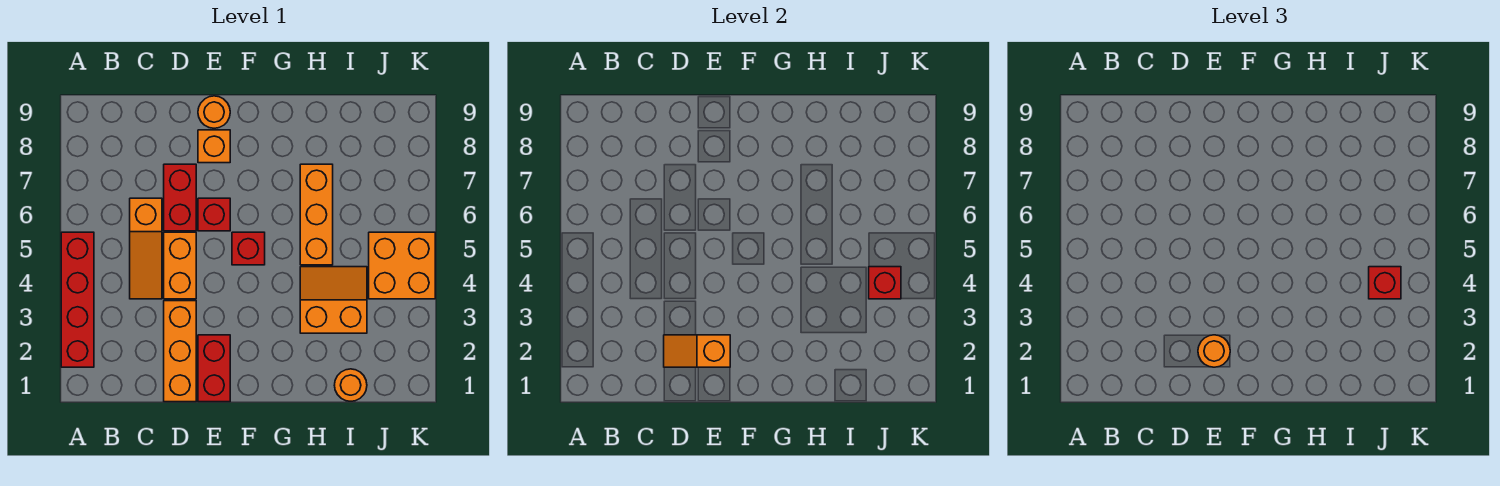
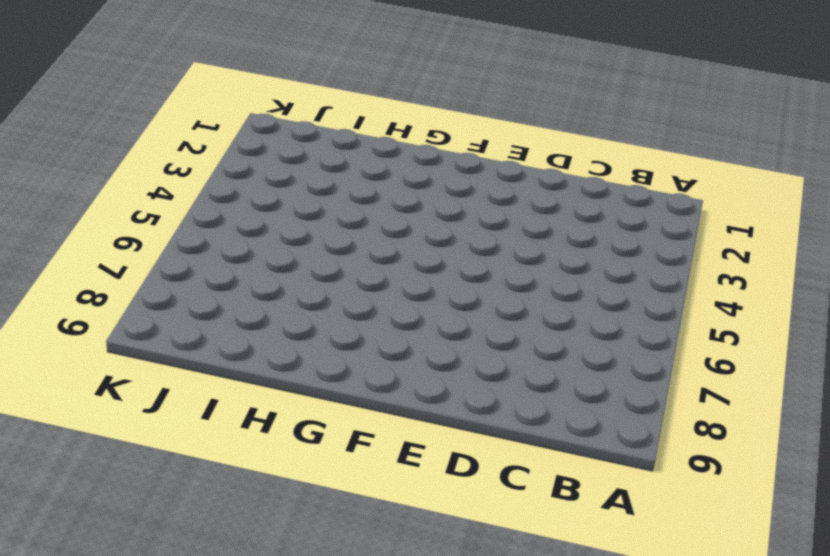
none -> red brick A2:A5 level 1
none -> orange slope C4:C6 level 1 top 6
none -> orange brick D1:D3 level 1

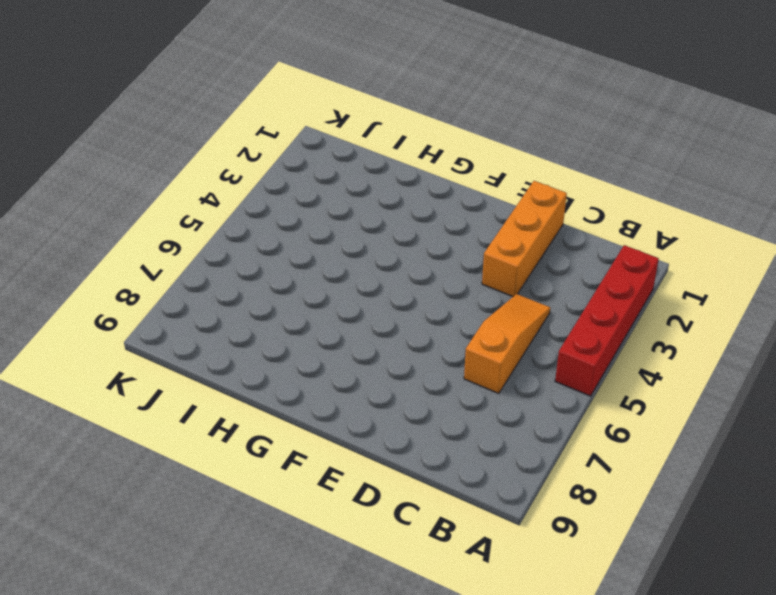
none -> orange brick D4:D5 level 1
none -> red brick D6:D7 level 1
none -> red brick E1:E2 level 1

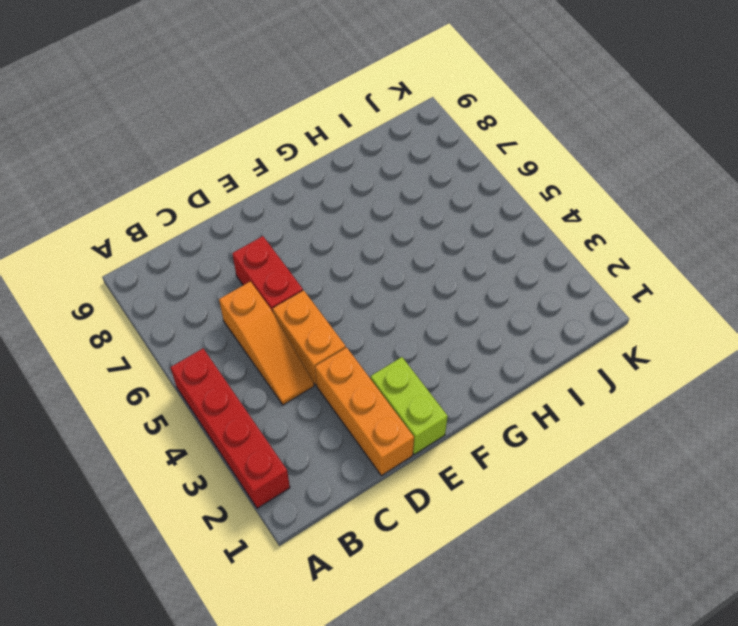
lime brick E1:E2 level 1 -> red brick E1:E2 level 1
none -> red brick E6 level 1
none -> orange brick E8 level 1
none -> orange round brick E9 level 1

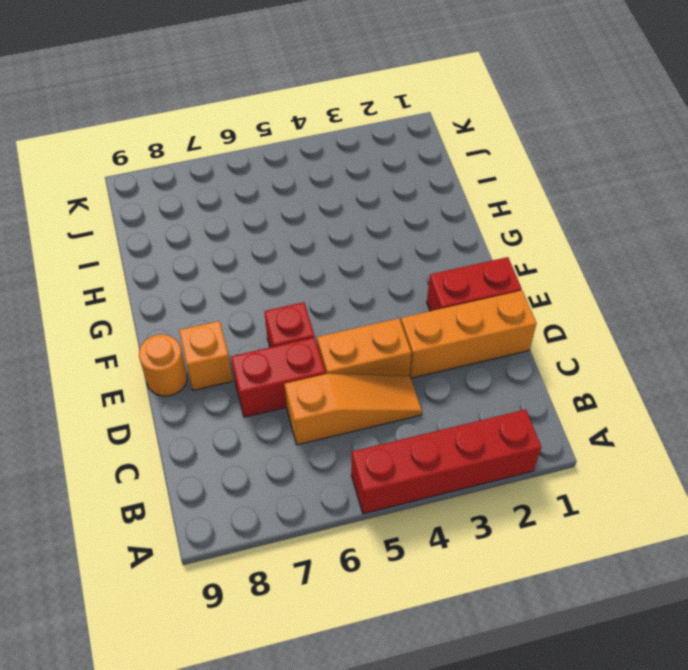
none -> red brick F5 level 1
none -> orange slope H3:I4 level 1 top 3
none -> orange brick H5:H7 level 1

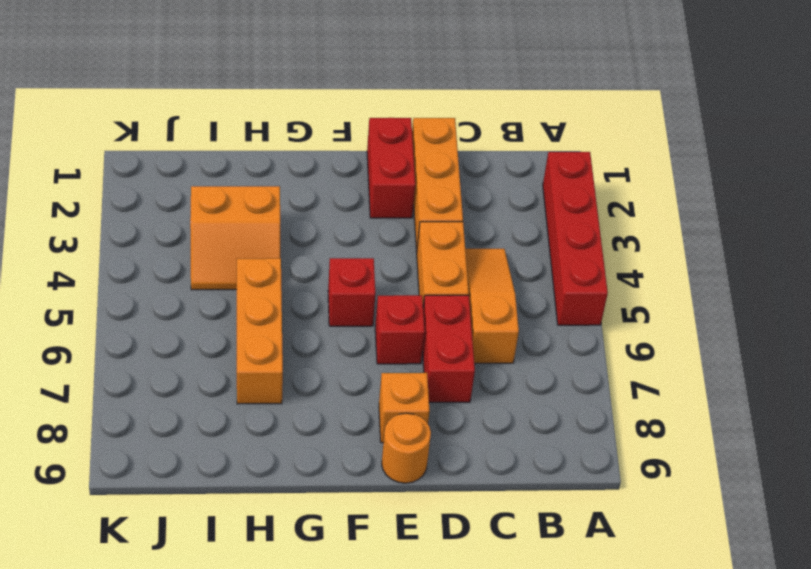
none -> orange round brick I1 level 1
none -> orange brick J4:K5 level 1
none -> orange slope D2:E2 level 2 top E

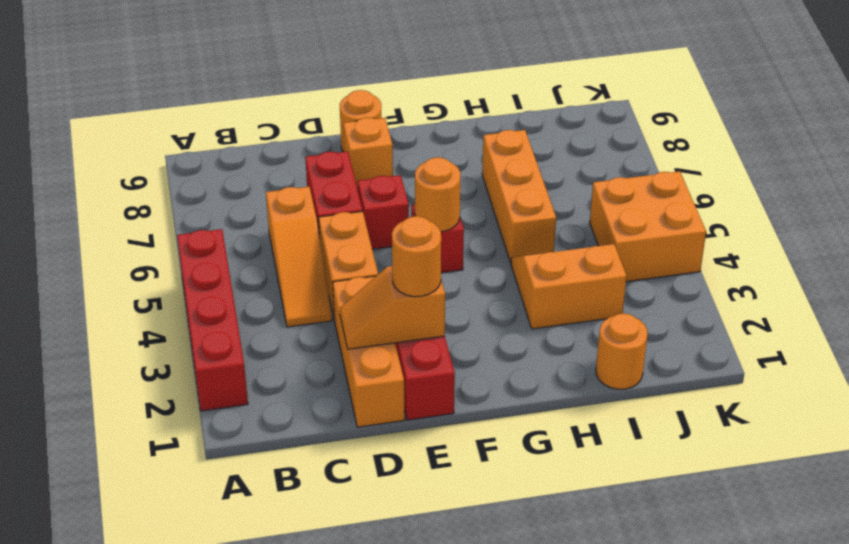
orange round brick F5 level 2 -> none
none -> red brick J4 level 2
none -> red brick J4 level 3

